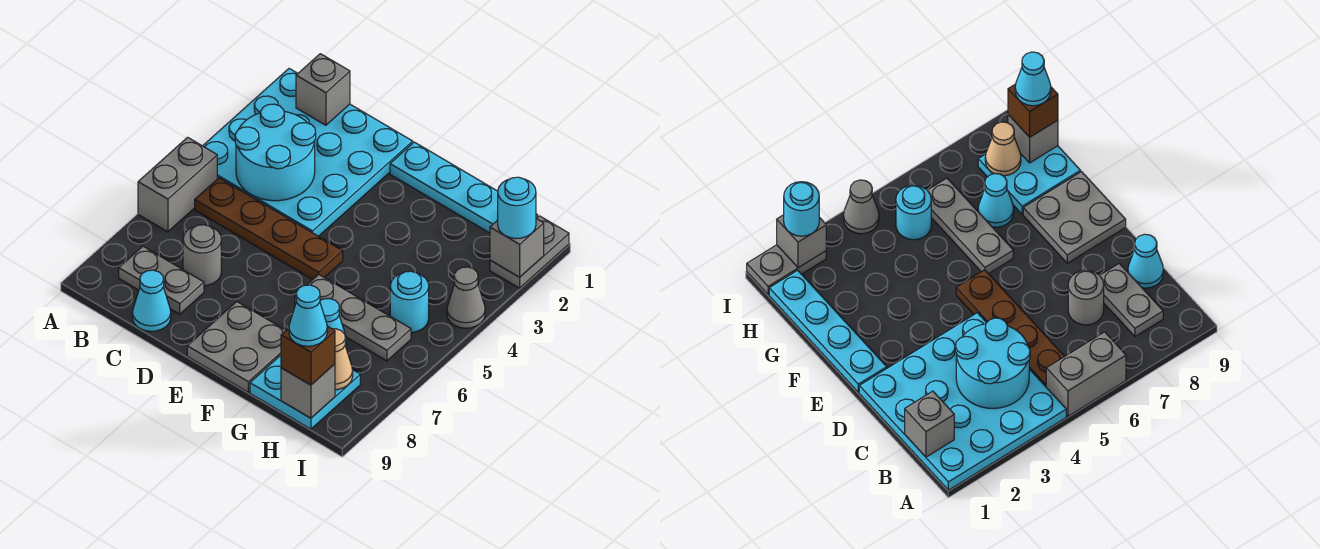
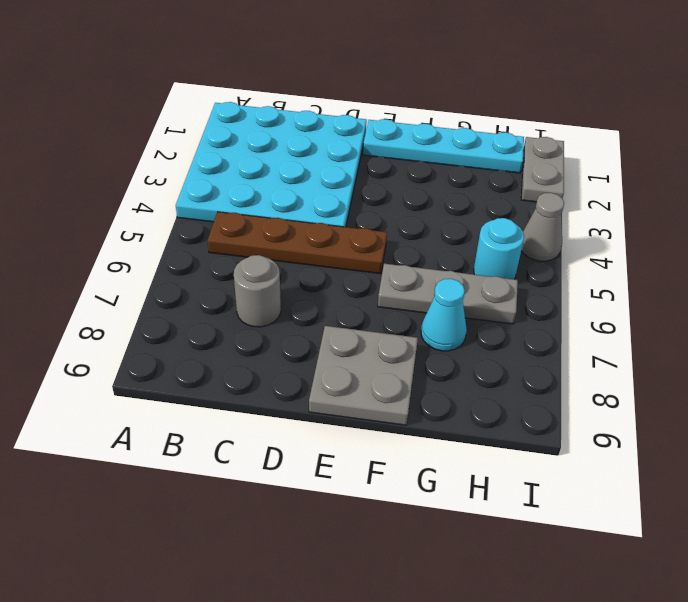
none -> grey brick A5:A6 level 1
none -> grey plate B8:C8 level 1
none -> cyan cone C9 level 1

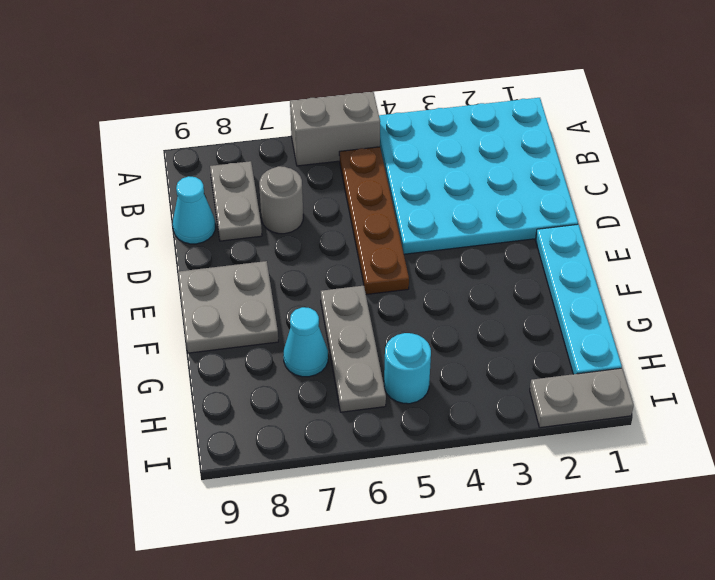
none -> cyan plate G8:H9 level 1
none -> grey cone I4 level 1
none -> grey brick B1 level 2

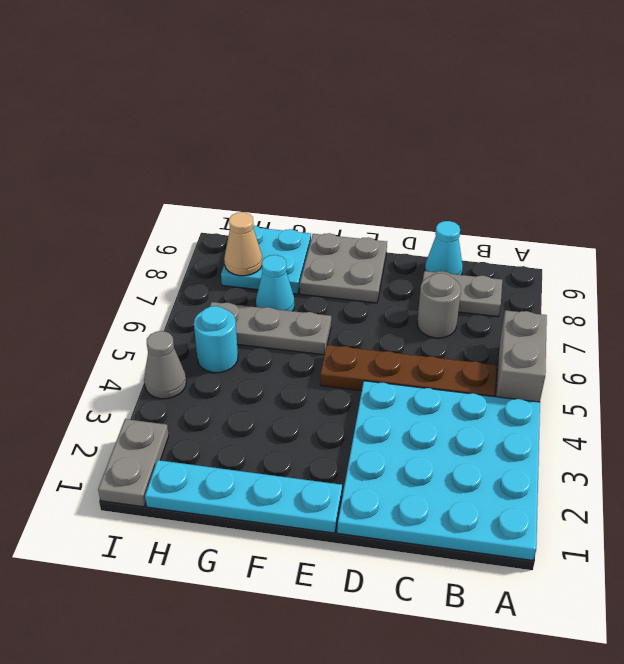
none -> grey brick B1 level 2
none -> cyan round brick B3:C4 level 2
none -> grey brick H9 level 2

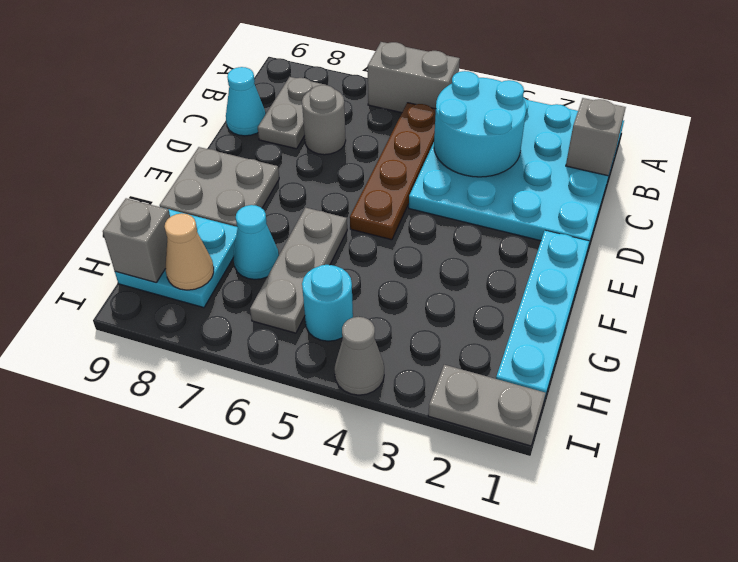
none -> grey brick I2 level 2
none -> brown brick H9 level 3
none -> cyan round brick I2 level 3

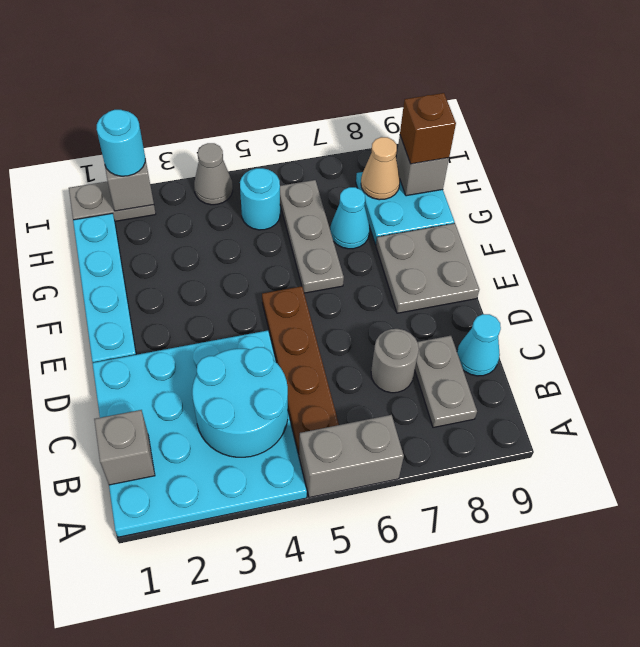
none -> cyan cone H9 level 4

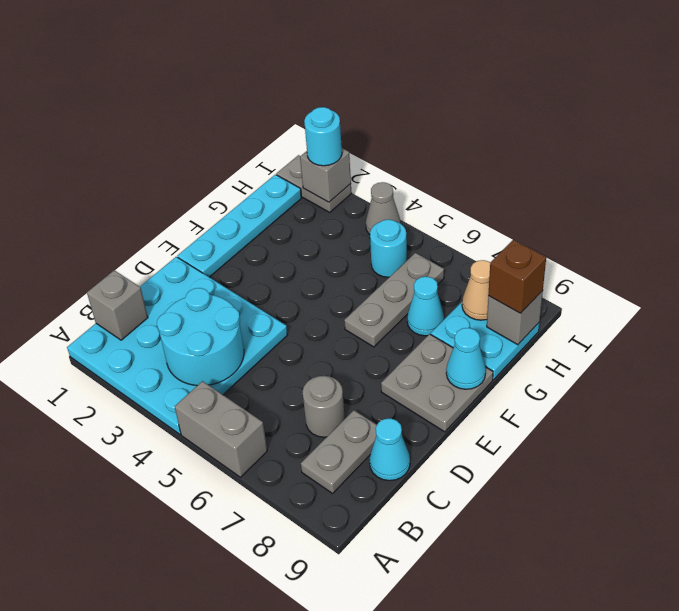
cyan cone F9 level 2 -> cyan cone H9 level 4
none -> brown plate B5:E5 level 1

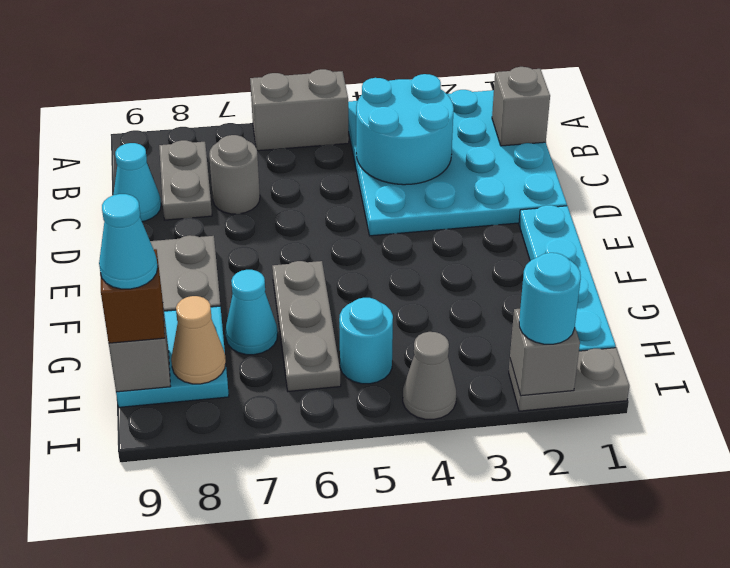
none -> brown plate B5:E5 level 1

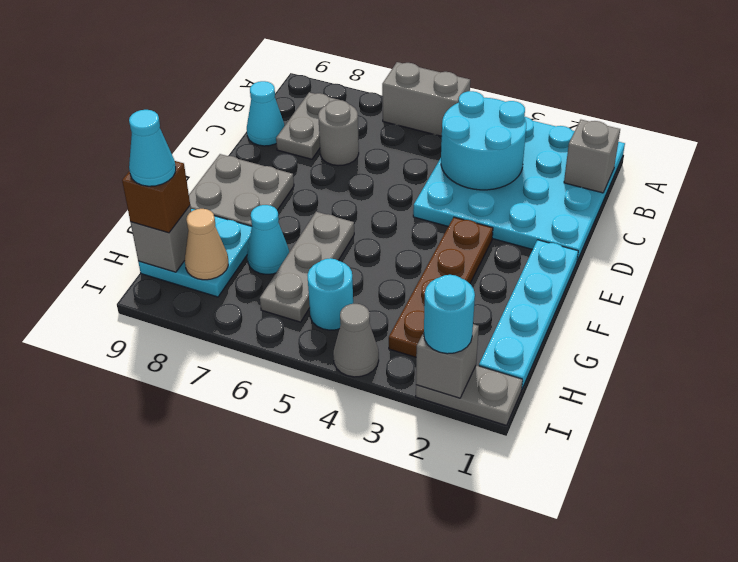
brown plate E3:H3 level 1 -> brown plate B5:E5 level 1

